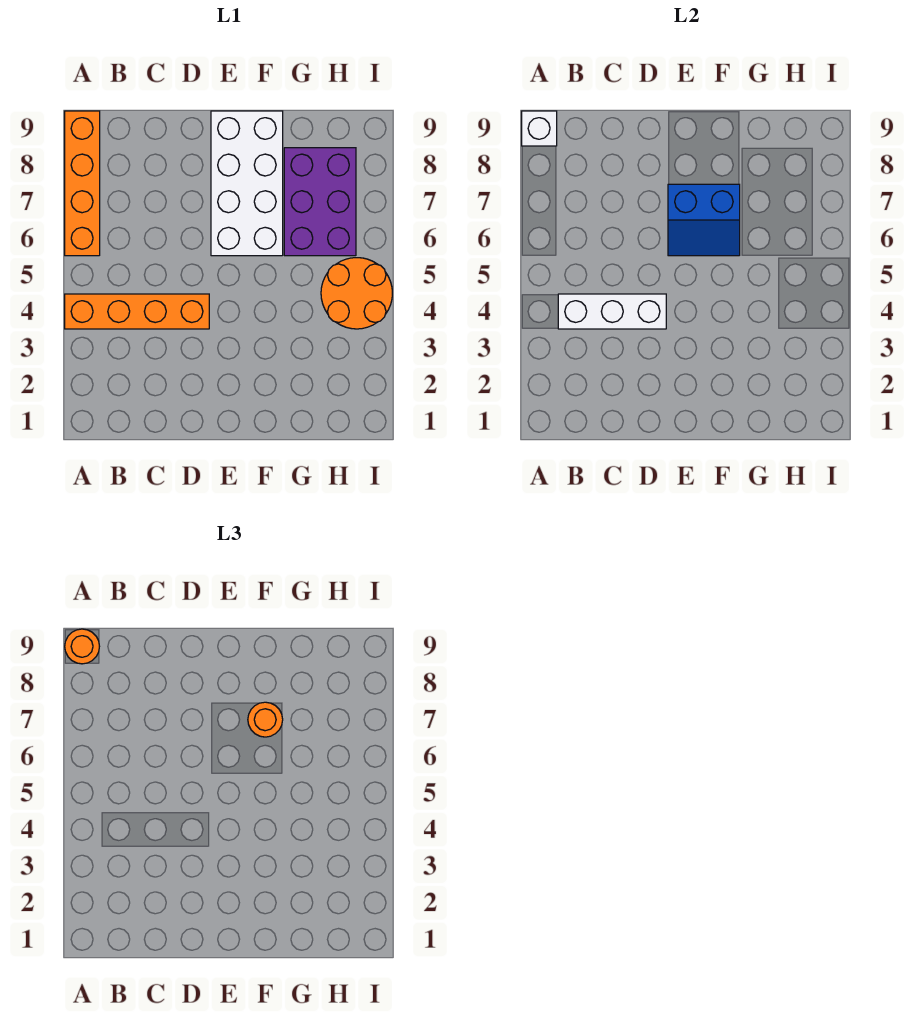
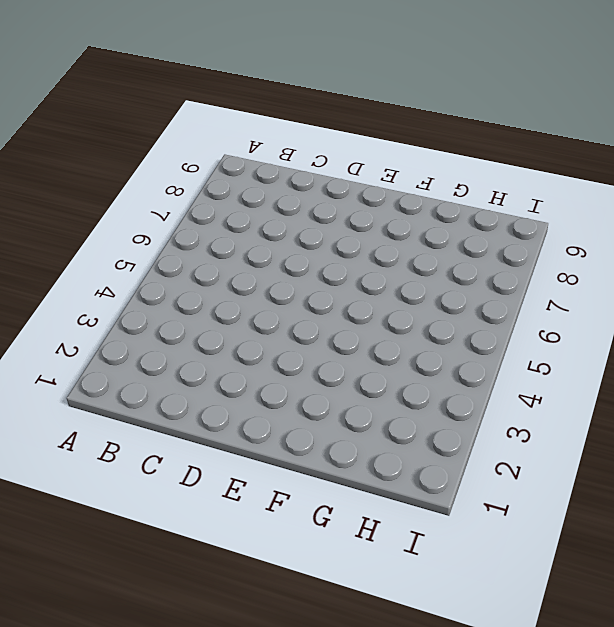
none -> orange brick A4:D4 level 1
none -> orange brick A6:A9 level 1

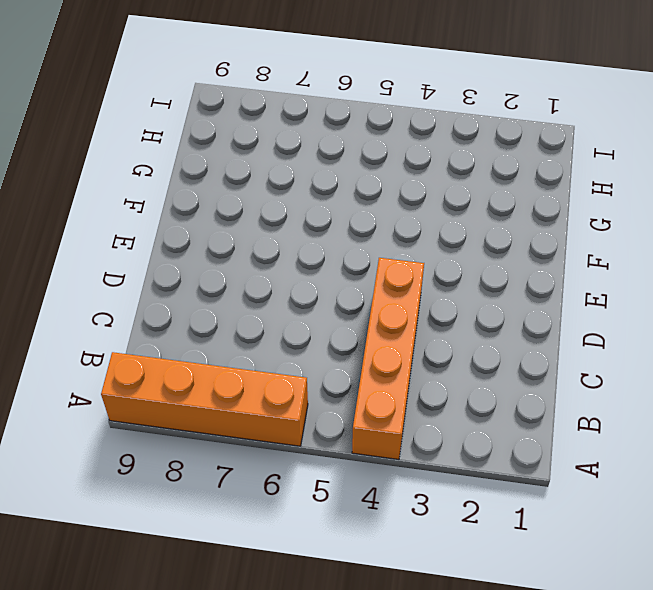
none -> white brick E6:F9 level 1
none -> purple brick G6:H8 level 1

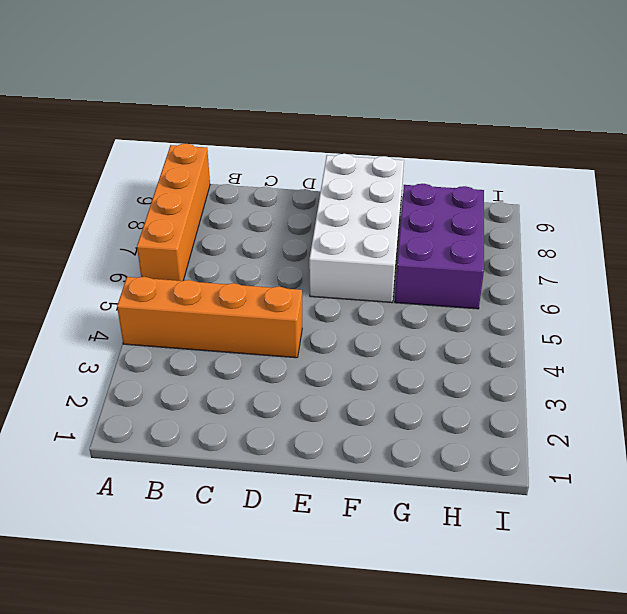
none -> orange round brick H4:I5 level 1
none -> white brick A9 level 2

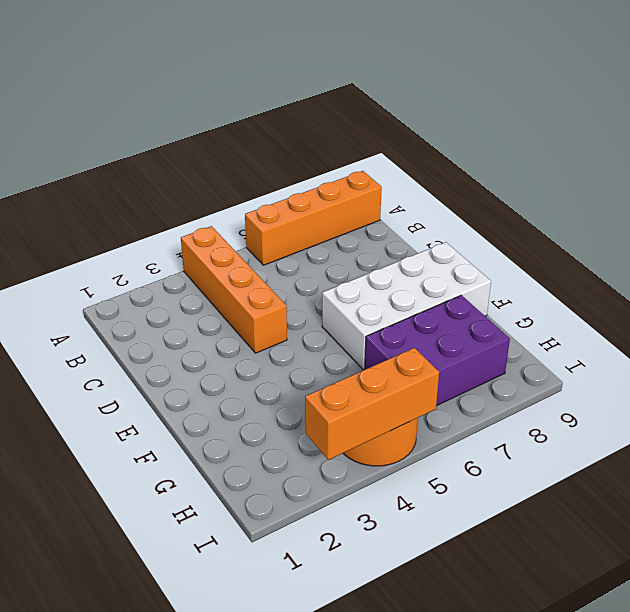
orange brick I3:I5 level 2 -> none
none -> white brick A9 level 2
none -> white brick B4:D4 level 2

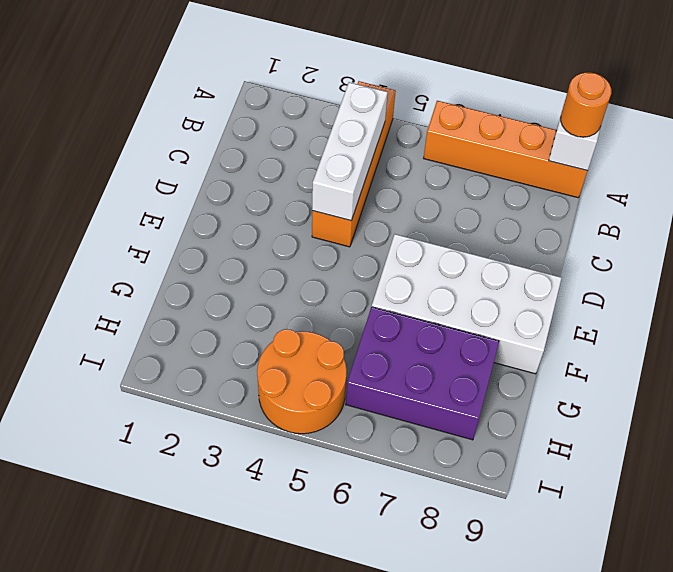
none -> blue slope E6:F7 level 2 top 7
none -> orange round brick F7 level 3

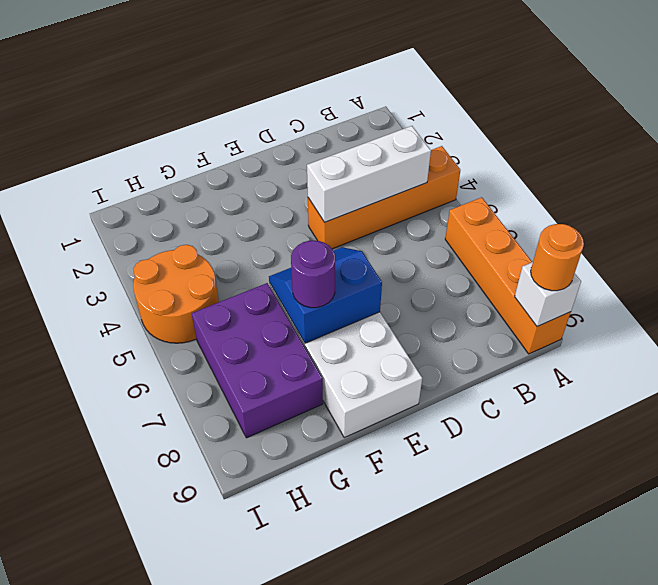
purple round brick F7 level 3 -> orange round brick F7 level 3

